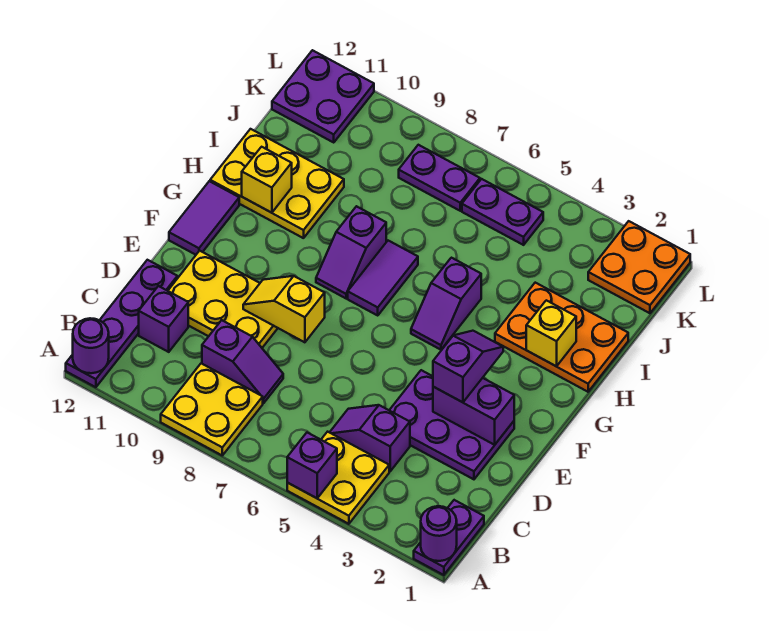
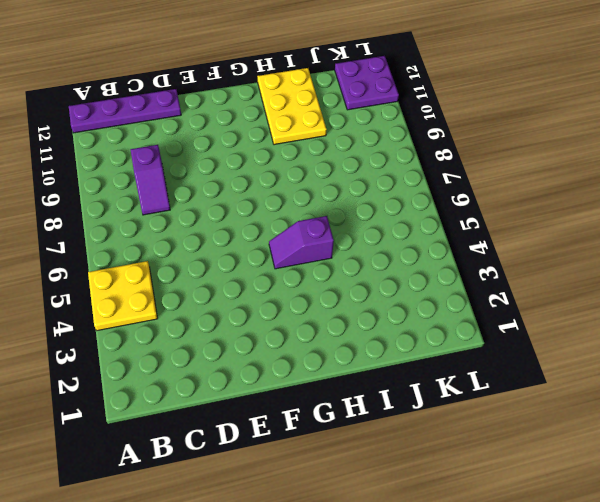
none -> purple plate A1:B1 level 1
none -> yellow plate A8:B9 level 1
none -> purple slope C4:C5 level 1 top 4

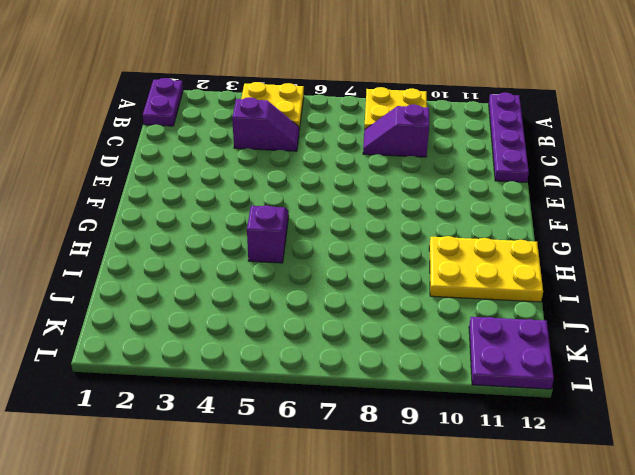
none -> purple brick C11 level 1
none -> purple plate D2:E4 level 1
none -> yellow plate D9:E11 level 1

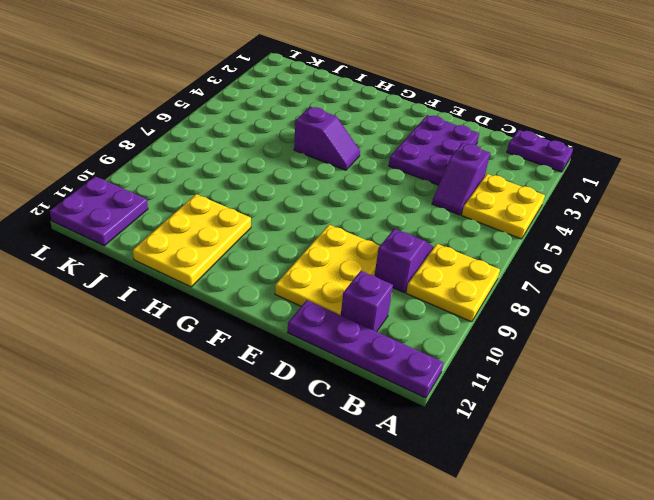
none -> purple tile F12:G12 level 1
none -> purple tile G7:H7 level 1
none -> purple slope G8:H8 level 1 top H

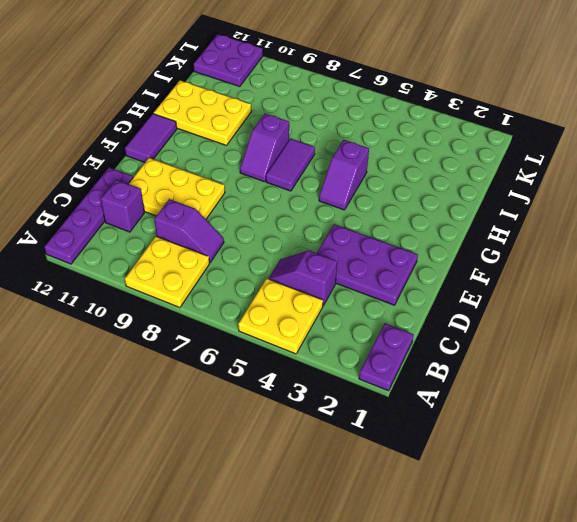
none -> orange plate H1:I3 level 1
none -> orange plate K1:L2 level 1
none -> purple plate K5:K6 level 1

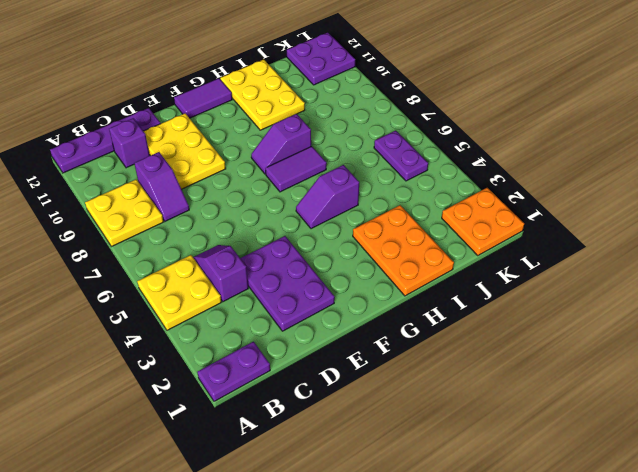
none -> purple plate K7:K8 level 1
none -> purple round brick A1 level 2
none -> purple brick A5 level 2

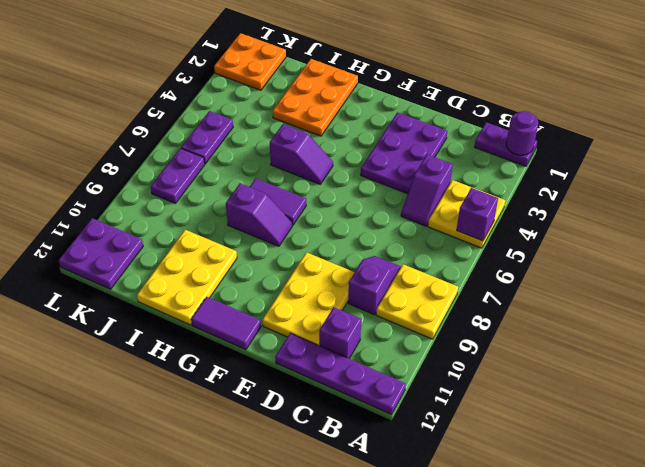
none -> purple round brick A12 level 2
none -> purple brick E2:E3 level 2
none -> yellow slope E8:E9 level 2 top 8

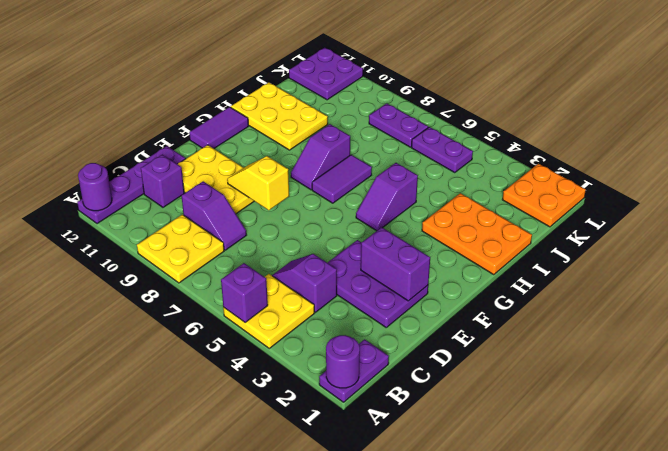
none -> yellow brick H2 level 2
none -> yellow brick H11 level 2
none -> purple slope E3:F3 level 3 top E

